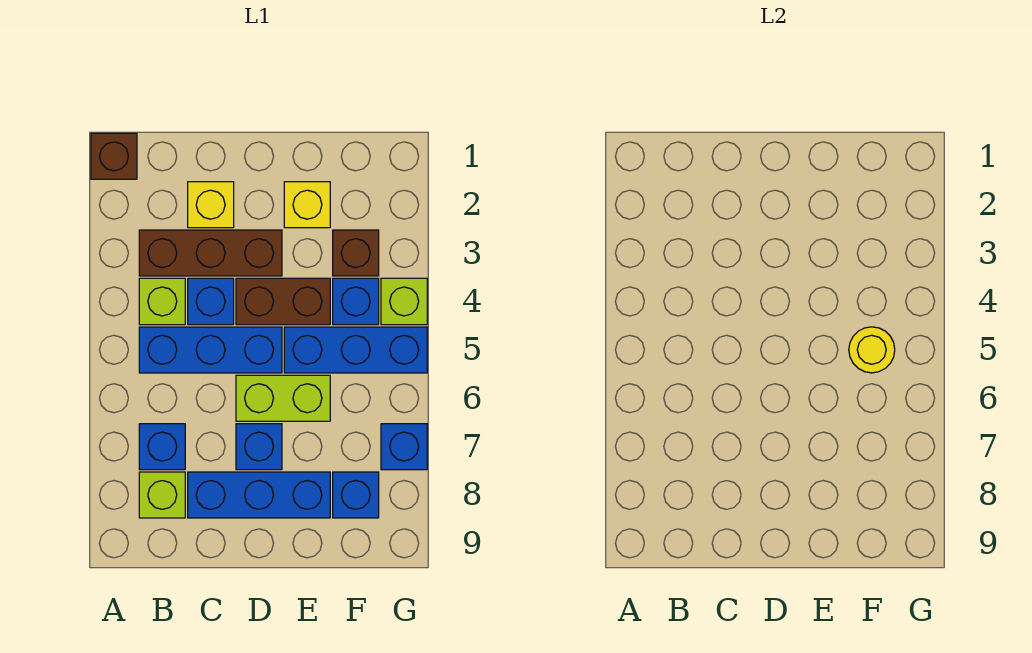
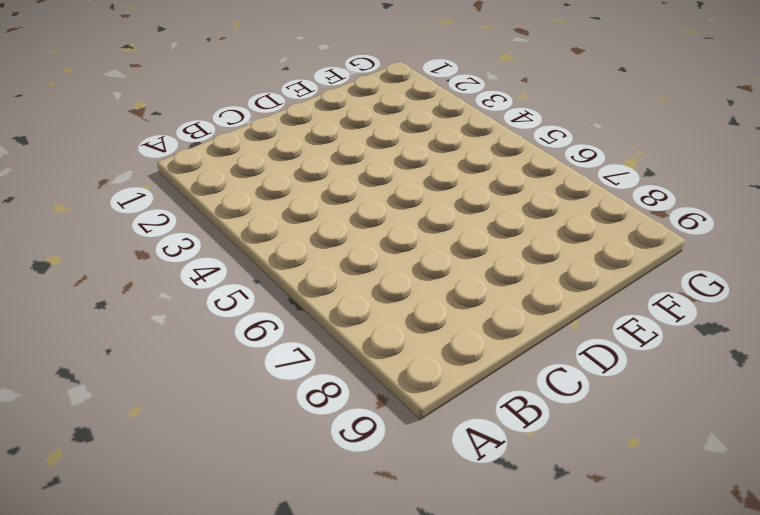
none -> brown brick A1 level 1
none -> brown brick B3:D3 level 1
none -> lime brick B4 level 1

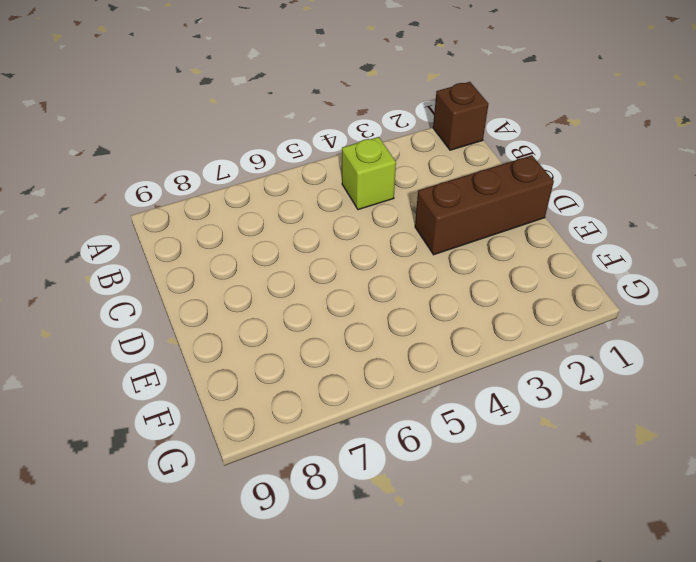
brown brick D1:D3 level 1 -> brown brick B3:D3 level 1
none -> blue brick B5:D5 level 1
none -> blue brick B7 level 1
none -> lime brick B8 level 1

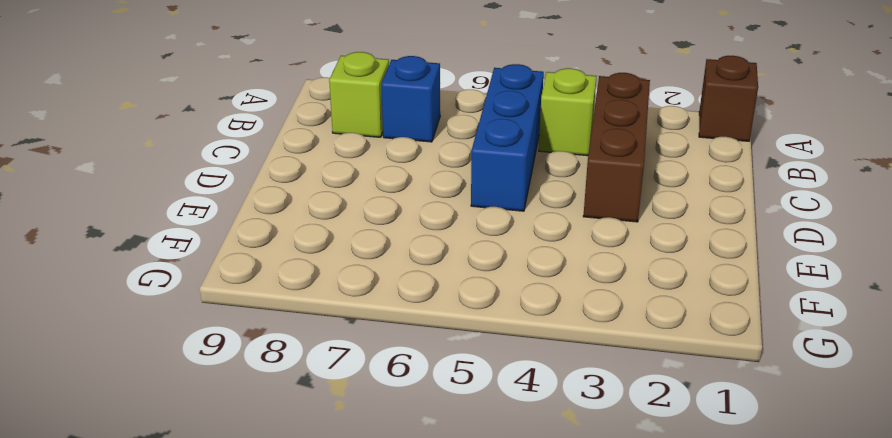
none -> yellow brick C2 level 1
none -> blue brick C4 level 1
none -> blue brick C8:E8 level 1

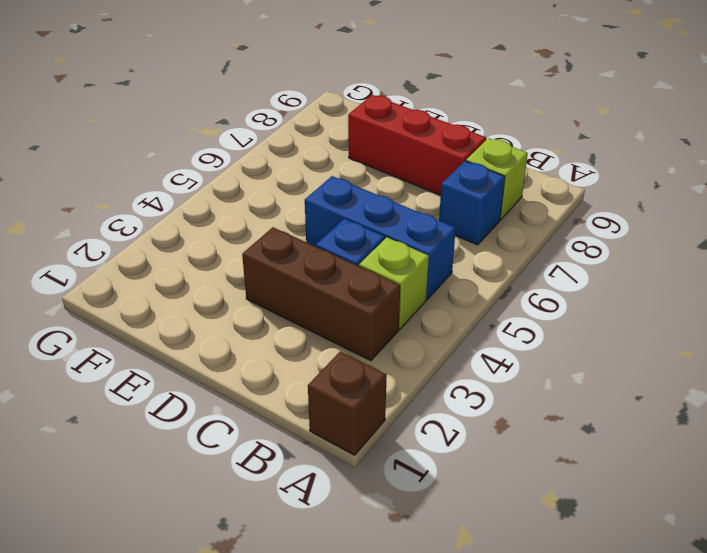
red brick C8:E8 level 1 -> blue brick C8:E8 level 1
none -> yellow brick C2 level 1
none -> brown brick D4:E4 level 1
none -> lime brick D6:E6 level 1

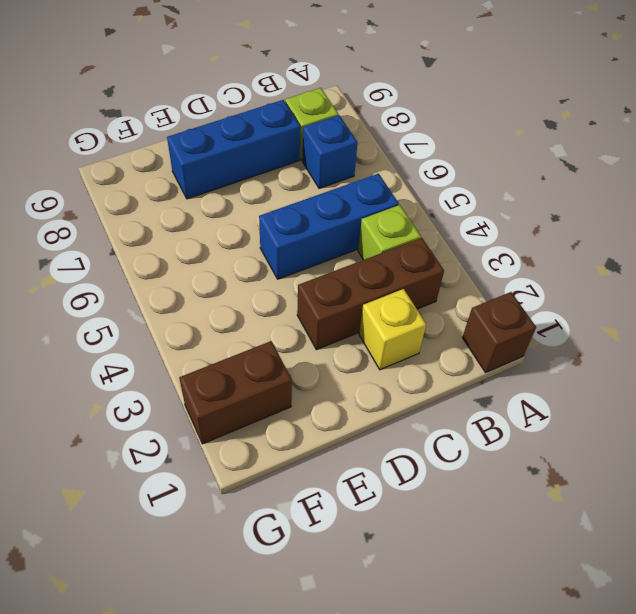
brown brick F2:G2 level 1 -> brown brick D4:E4 level 1
none -> blue brick C4 level 1
none -> lime brick D6:E6 level 1
none -> blue brick D7 level 1

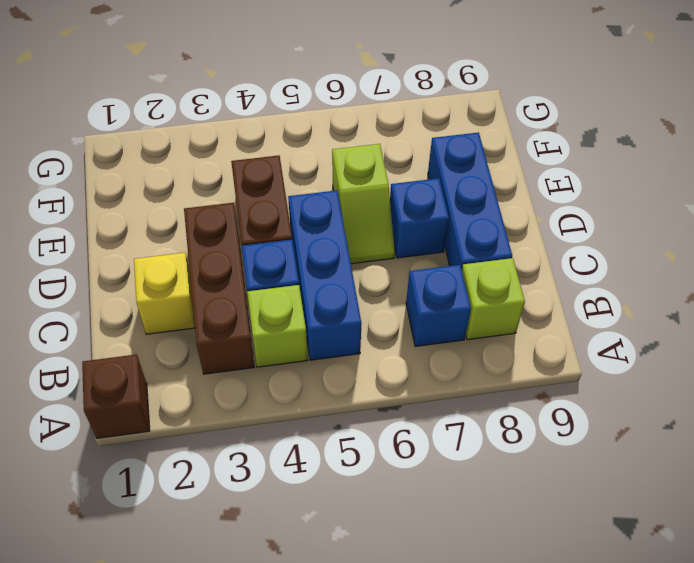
lime slope D6:E6 level 1 top E -> lime brick D6:E6 level 1
none -> yellow brick E2 level 1
none -> blue brick E5:G5 level 1
none -> brown brick F3 level 1

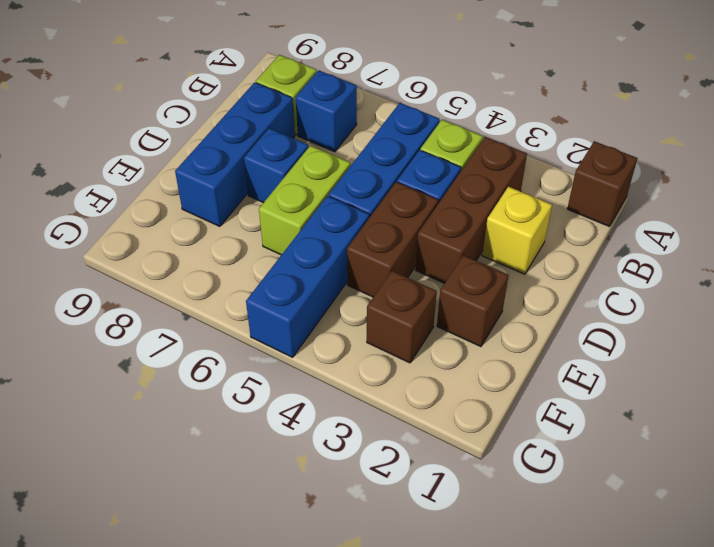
brown brick E2 level 1 -> yellow brick E2 level 1
none -> blue brick F4 level 1
none -> blue brick F8 level 1
none -> lime brick G4 level 1

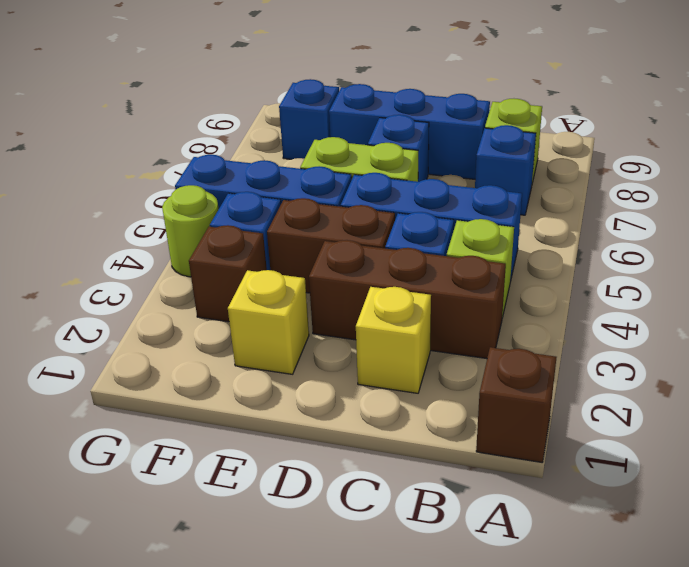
lime round brick G4 level 1 -> lime brick G4 level 1
none -> blue brick G7 level 1
none -> yellow round brick F5 level 2

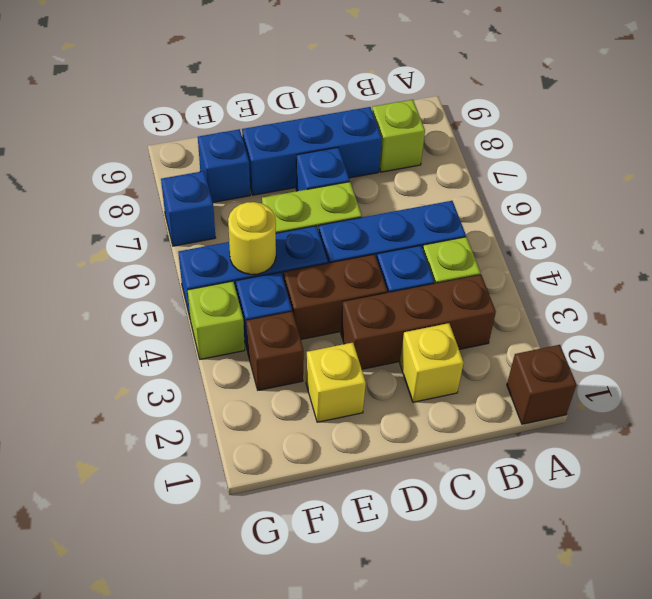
none -> blue brick B7 level 1

